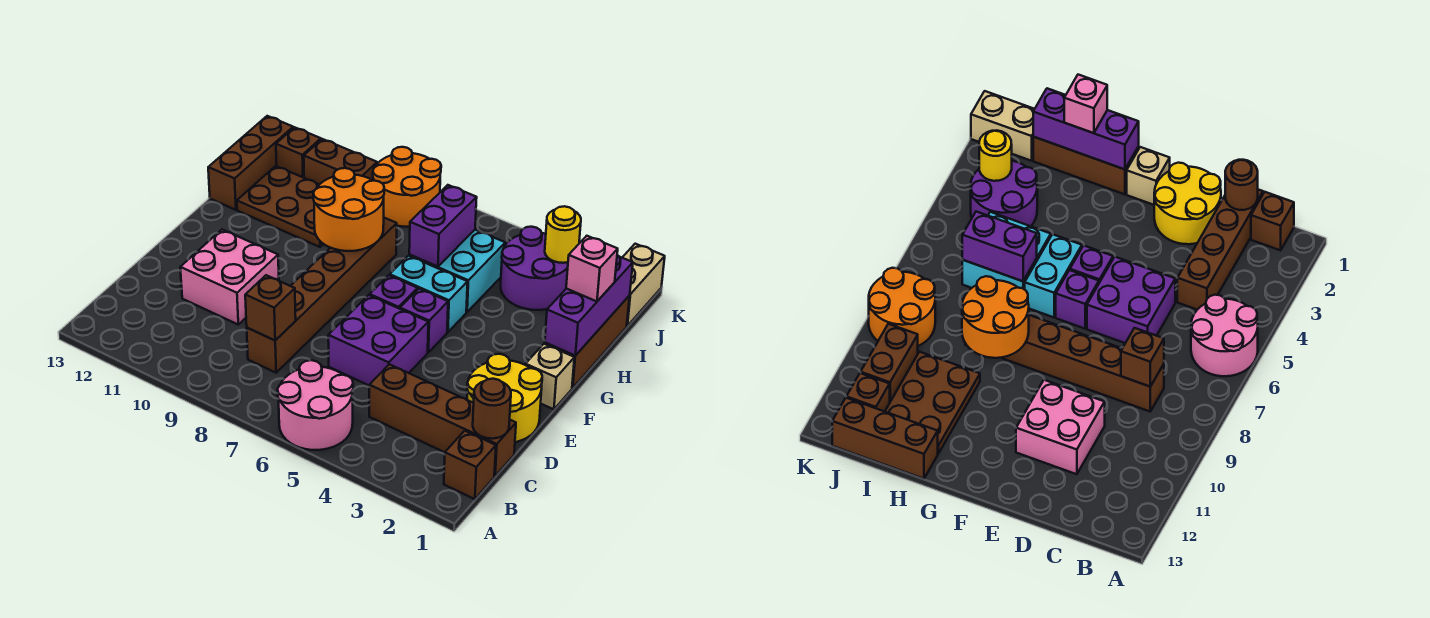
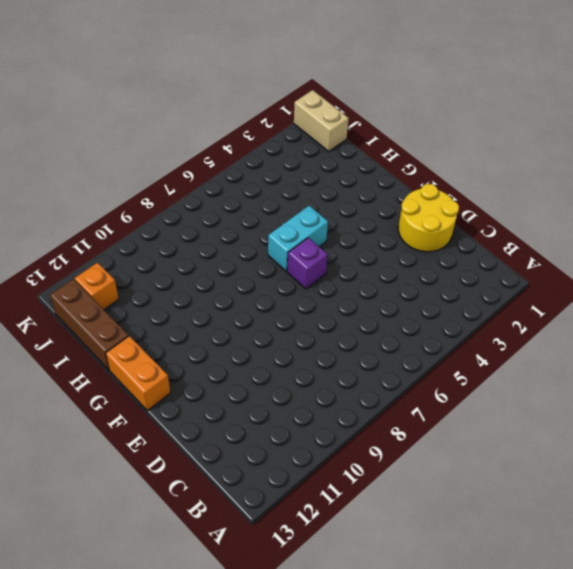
orange brick F13:G13 level 1 -> none
orange brick J12 level 1 -> brown brick J12 level 1
none -> pink round brick A5:B6 level 1
none -> brown brick B1 level 1
none -> brown brick C1:C4 level 1

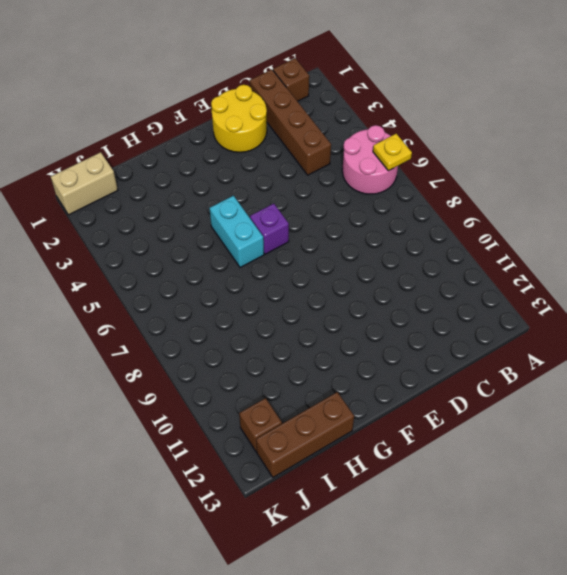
yellow plate A6 level 2 -> none
none -> brown brick C8:H8 level 1
none -> purple brick D5:E6 level 1
none -> pink brick D10:E11 level 1

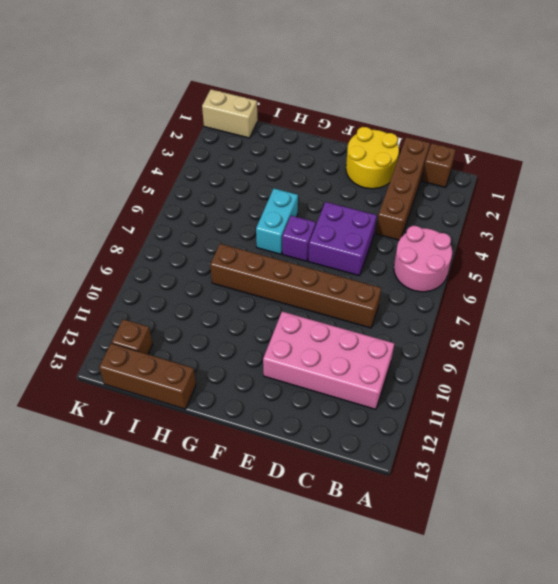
pink brick B10:E11 level 1 -> pink brick D10:E11 level 1
none -> tan brick F1 level 1
none -> purple brick F5 level 1
none -> brown brick G1:I1 level 1

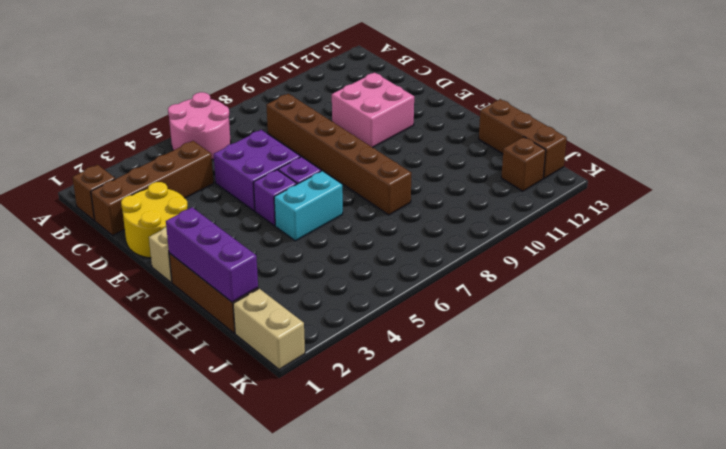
none -> cyan brick H5:I6 level 1
none -> brown plate H10:I12 level 1
none -> purple round brick I3:J4 level 1

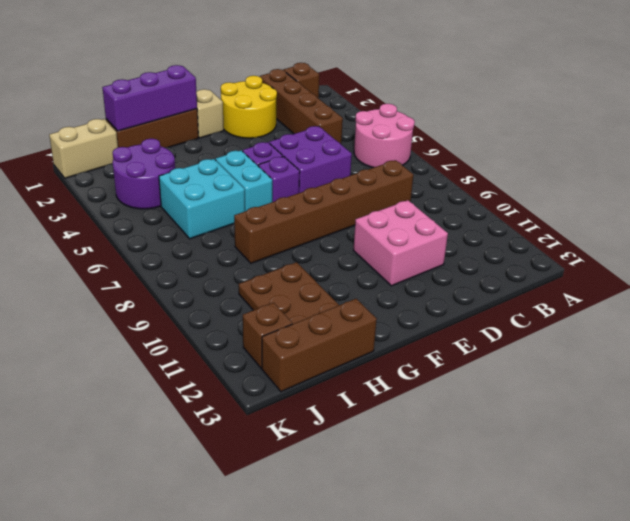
none -> orange round brick J8:K9 level 1
none -> brown brick J10:J11 level 1
none -> brown round brick C1 level 2

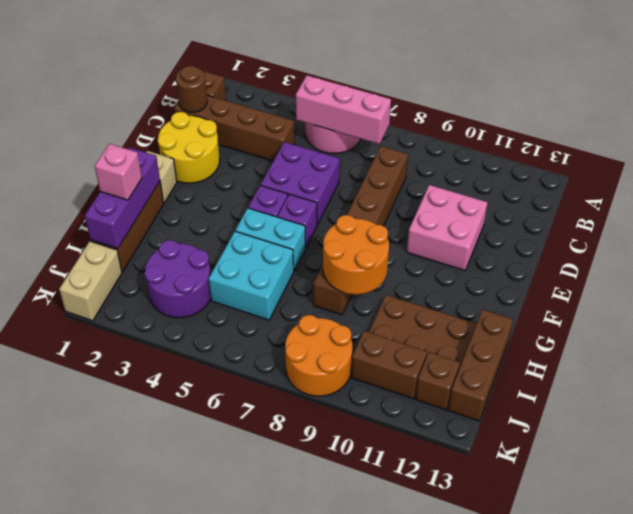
pink brick B5:B7 level 2 -> none
none -> brown brick C8 level 2
none -> purple brick H6:I6 level 2
none -> yellow round brick J3 level 2

